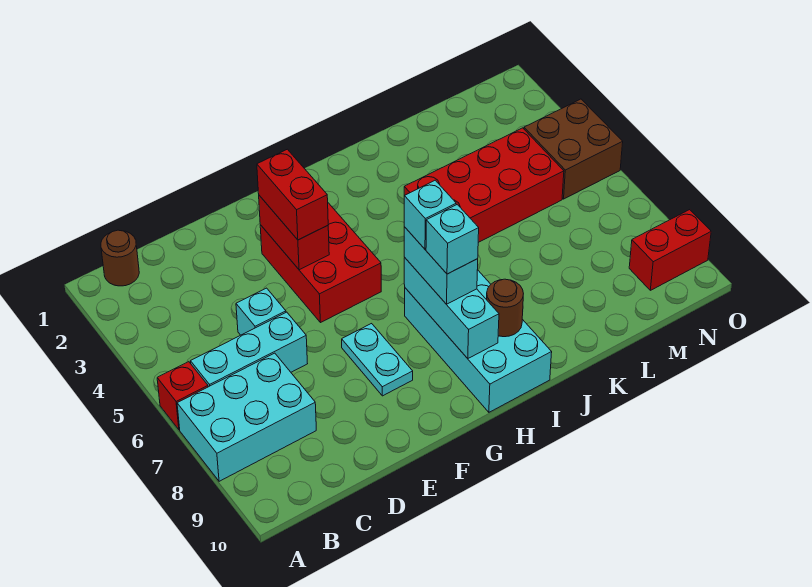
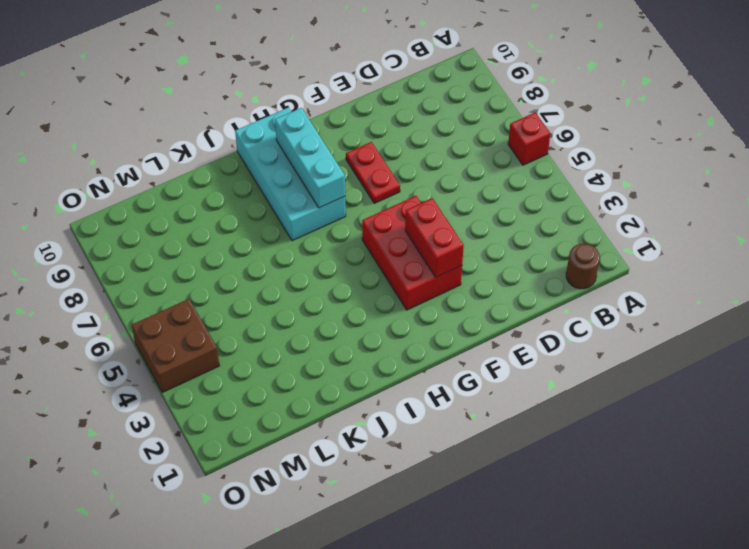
red plate F7:F8 level 1 -> cyan plate F7:F8 level 1
none -> cyan brick A7:C8 level 1
none -> cyan brick B6:D6 level 1
none -> cyan brick D5 level 1

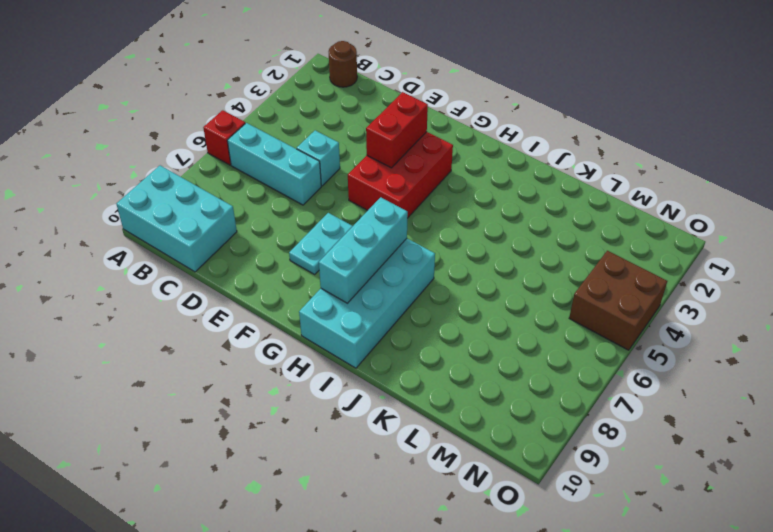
cyan brick A9:C10 level 1 -> cyan brick A7:C8 level 1
none -> red brick J4:M5 level 1
none -> red brick N9:O9 level 1
none -> brown round brick I9 level 2

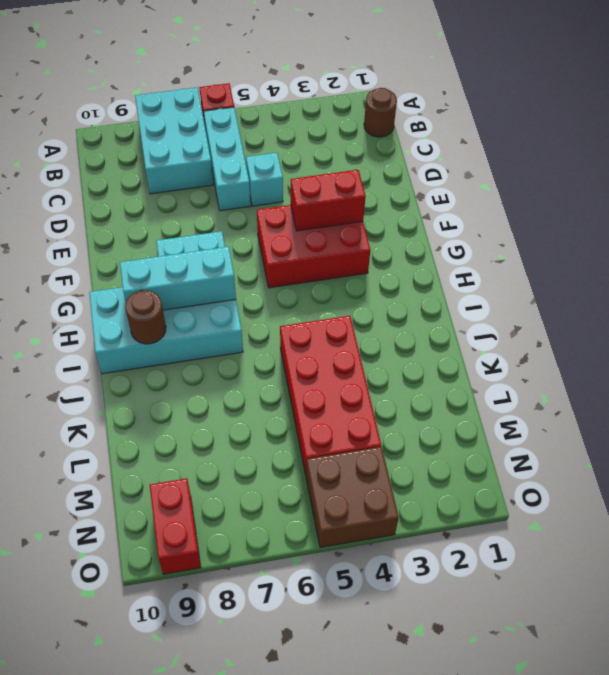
none -> red brick F3:F4 level 3
none -> cyan brick H7:H8 level 3
none -> cyan brick H7 level 4

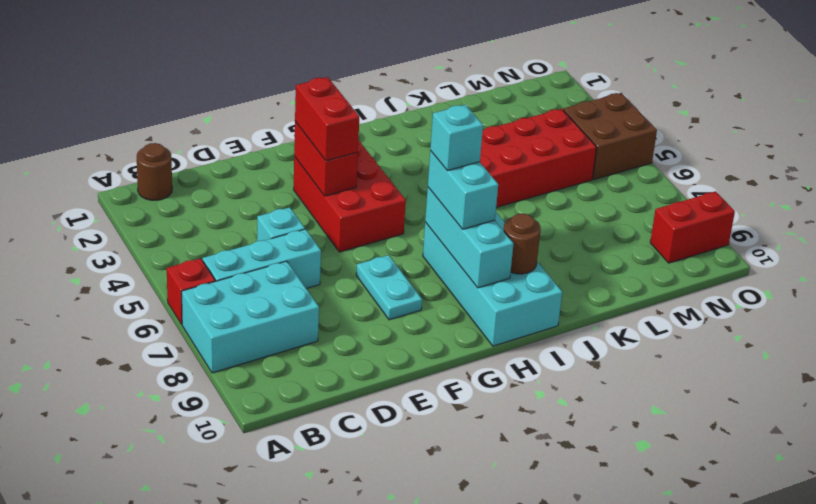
none -> cyan brick H8 level 4

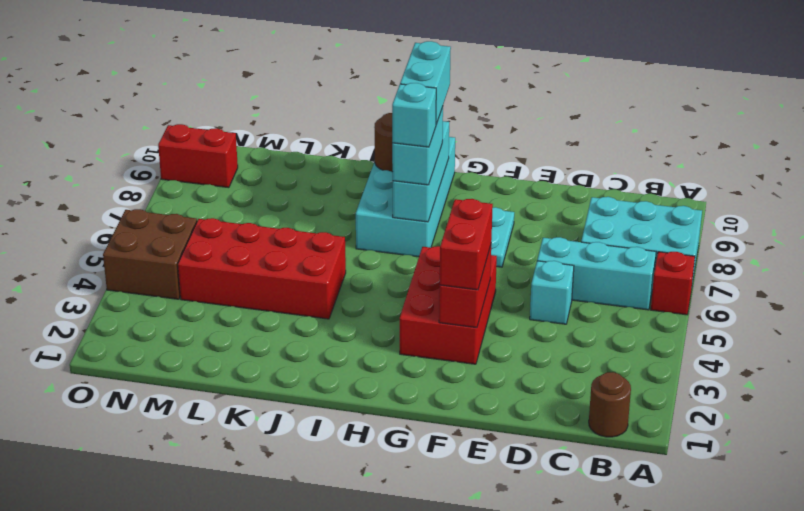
cyan brick H8:H9 level 4 -> cyan brick H8 level 4

